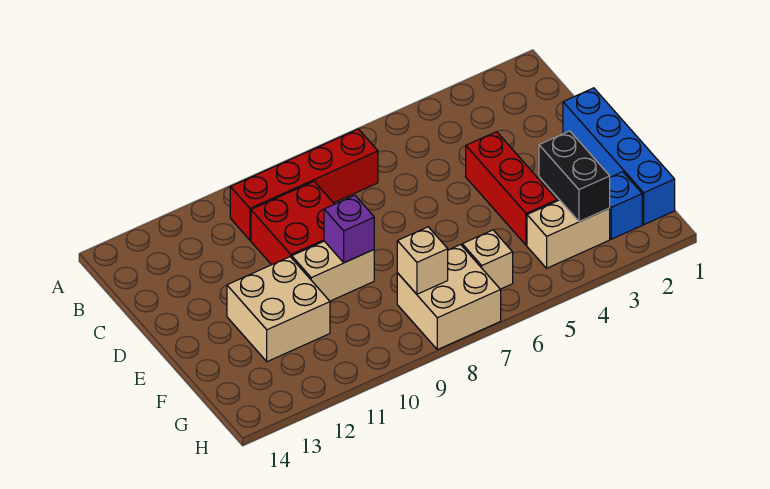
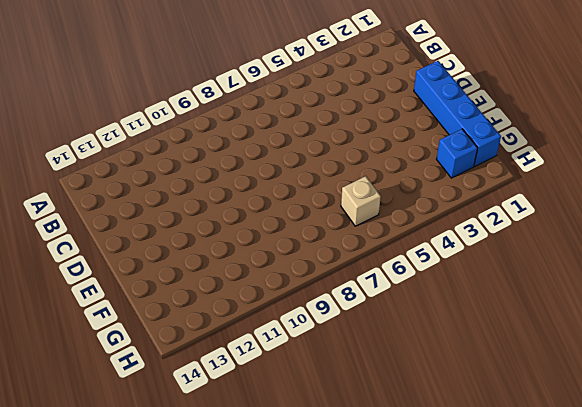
none -> red brick B7:B10 level 1
none -> red brick C9:D10 level 1
none -> red brick D4:F4 level 1

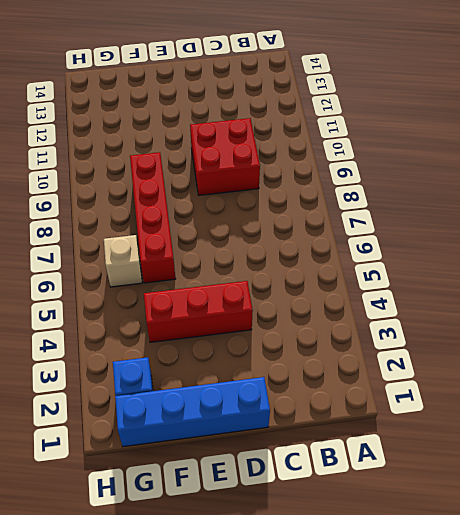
red brick F6:F9 level 1 -> red brick B7:B10 level 1
none -> tan brick E9:E10 level 1
none -> tan brick E11:F12 level 1
none -> tan brick G3:G4 level 1

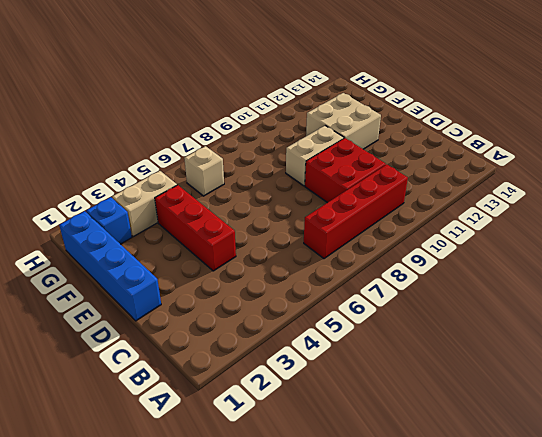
none -> tan brick G7:H8 level 1
none -> purple brick E9 level 2
none -> black brick F3:G3 level 2

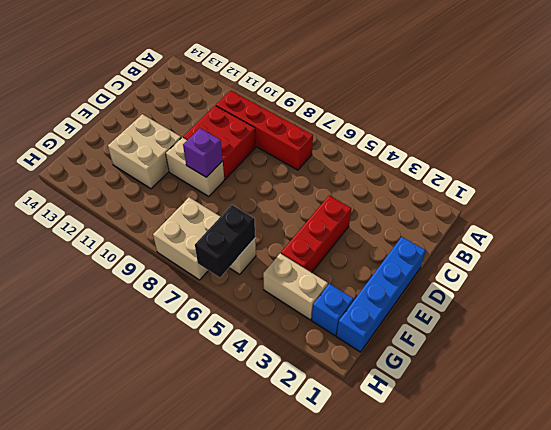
black brick G6:H6 level 2 -> black brick F3:G3 level 2
none -> tan brick G8 level 2

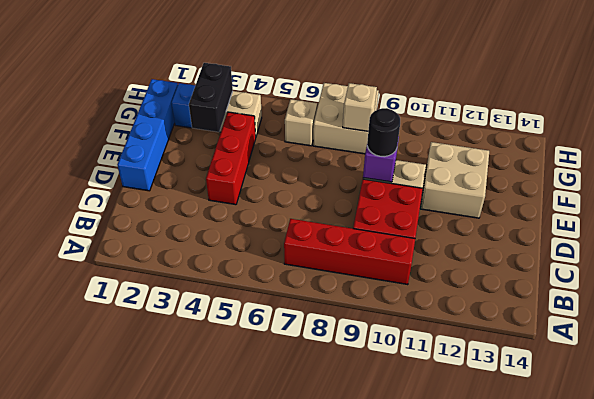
black round brick E9 level 3 -> none

